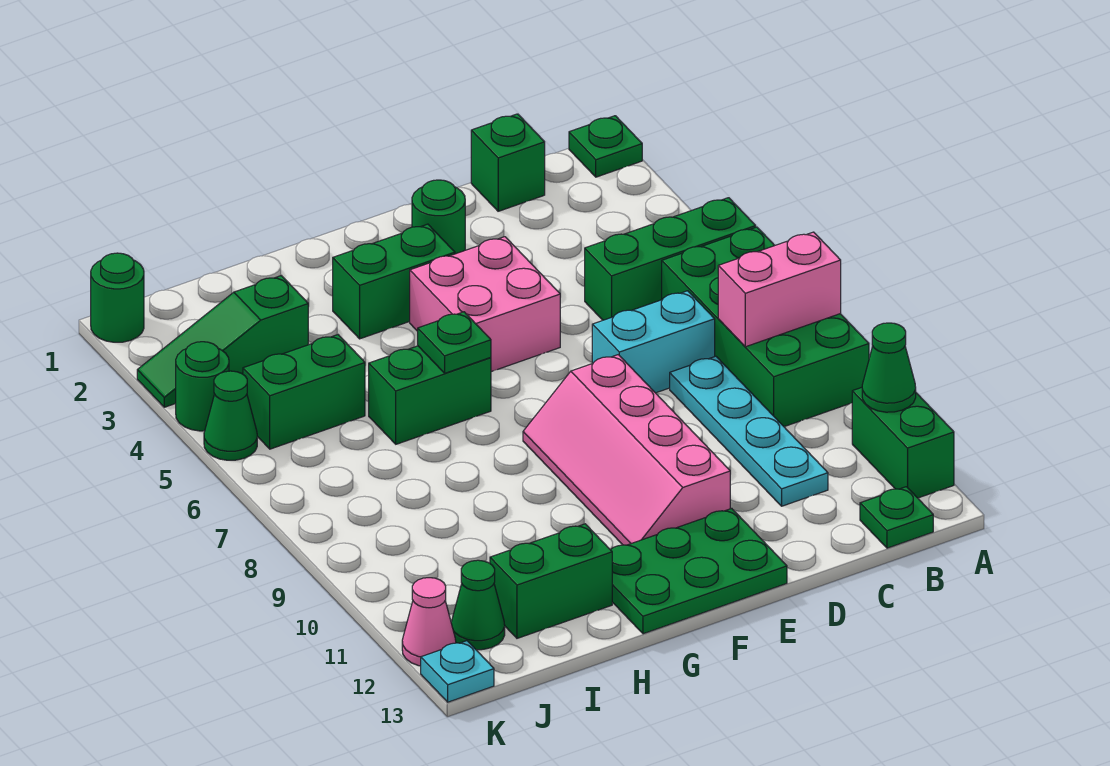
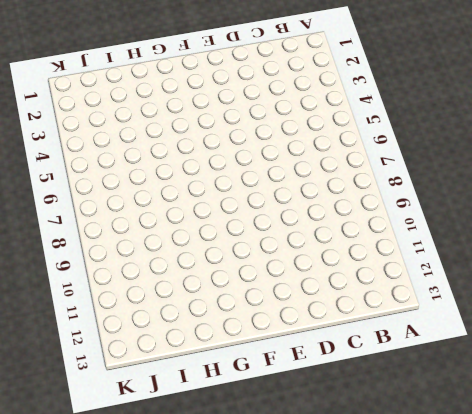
none -> green plate A1 level 1
none -> green brick A5:C5 level 1
none -> green brick A6:B9 level 1

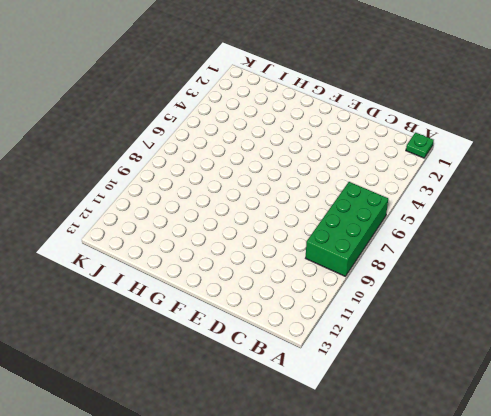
none -> green brick A5:C5 level 1
none -> green brick A11:A12 level 1
none -> green plate B13 level 1

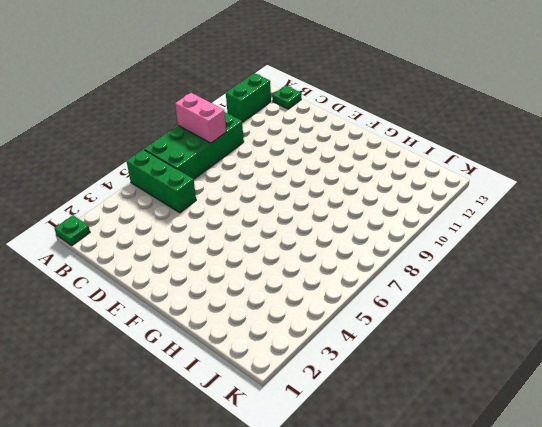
none -> green brick C1 level 1
none -> cyan brick C7:D7 level 1
none -> cyan plate C8:C11 level 1

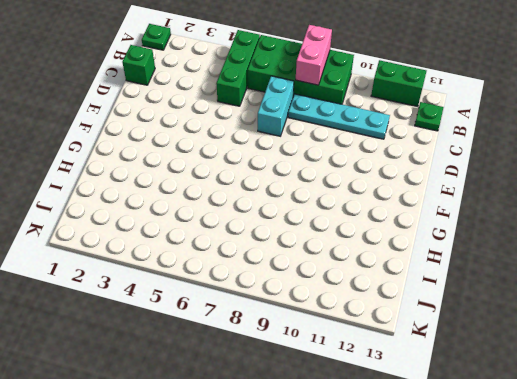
none -> green round brick E2 level 1
none -> pink brick E4:F5 level 1
none -> pink slope E8:F11 level 1 top E

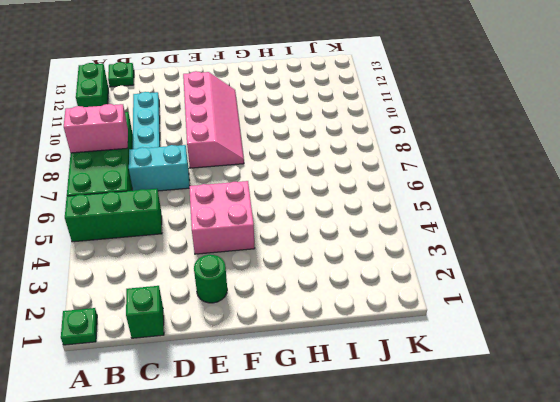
none -> green plate E12:G13 level 1
none -> green brick F3:G3 level 1
none -> green brick G6:H6 level 1

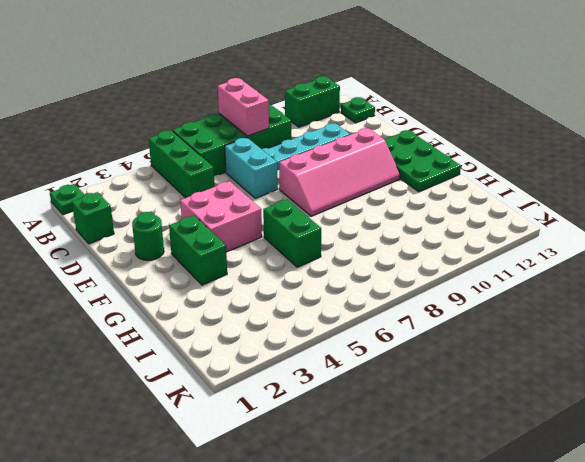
none -> green brick H12:I12 level 1
none -> green slope I3:K3 level 1 top I
none -> green brick I5:J5 level 1

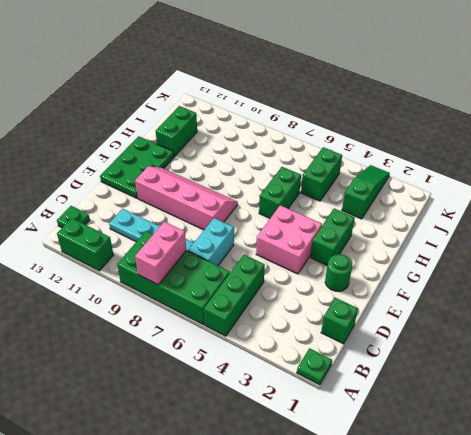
none -> green cone J12 level 1
none -> green round brick K1 level 1
none -> green round brick K4 level 1

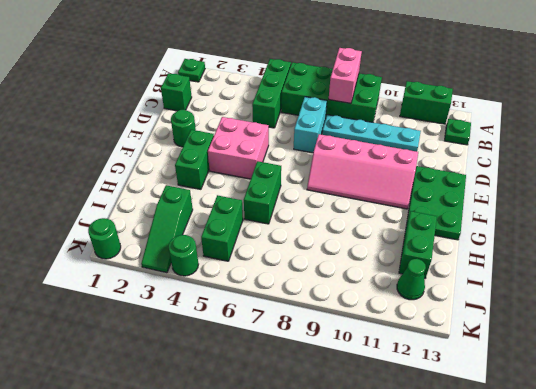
none -> green cone K5 level 1
none -> pink cone K12 level 1
none -> cyan plate K13 level 1

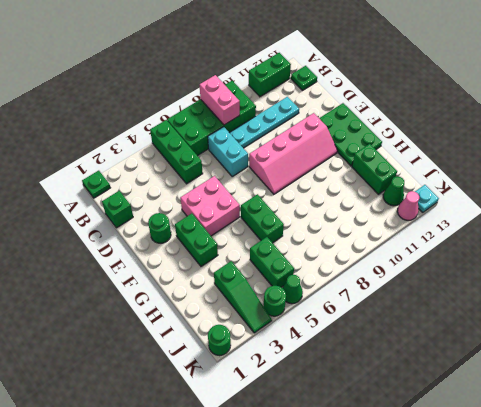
none -> green cone A11 level 2
none -> green plate G6 level 2

